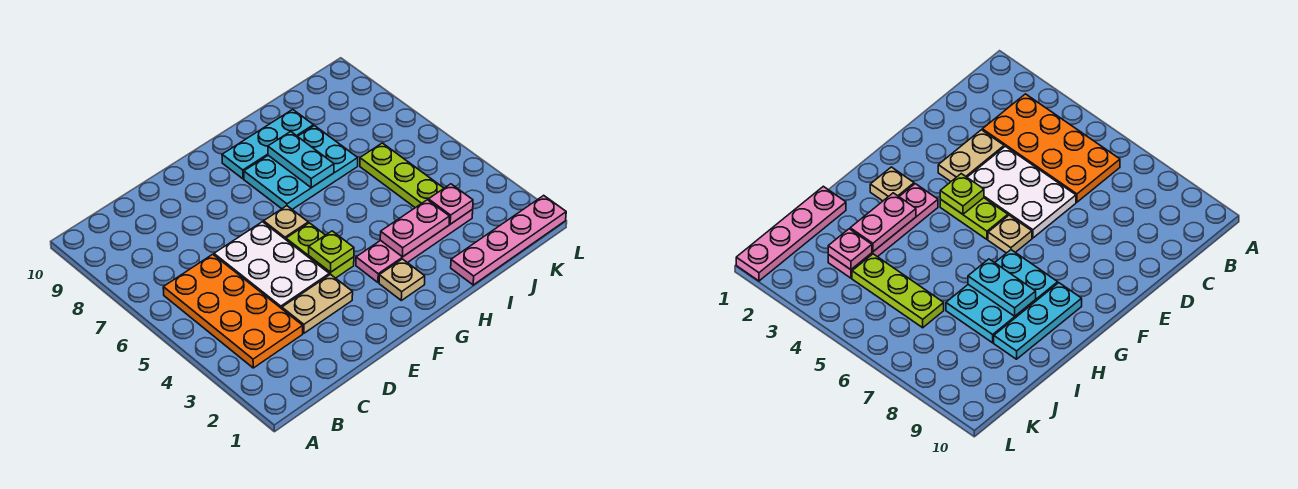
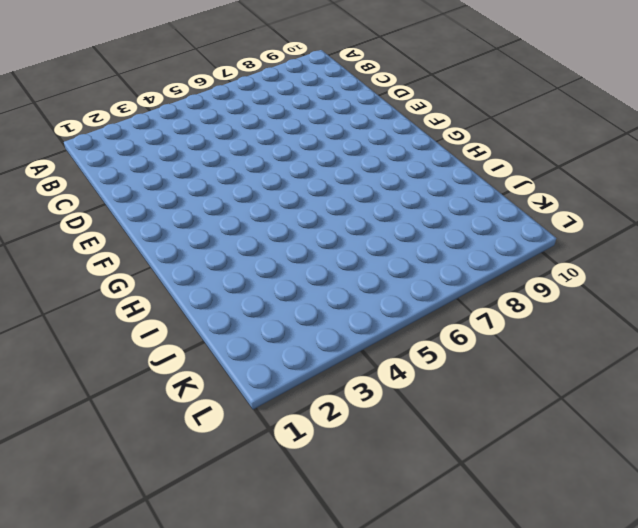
none -> orange plate B3:C6 level 1
none -> tan plate D3:E3 level 1
none -> white plate D4:E6 level 1

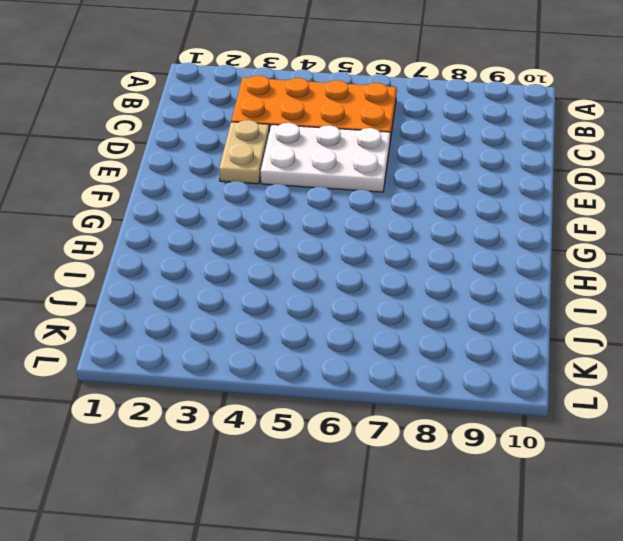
none -> lime plate F4:F5 level 1
none -> tan plate F6 level 1
none -> tan plate G2 level 1

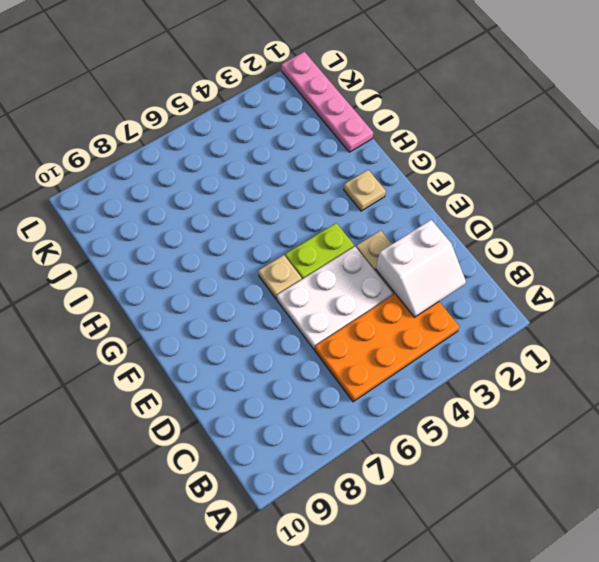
white slope C2:D3 level 2 top D -> none
none -> pink plate G3:J3 level 1
none -> cyan plate G7:I8 level 1
none -> cyan plate G9:I9 level 1

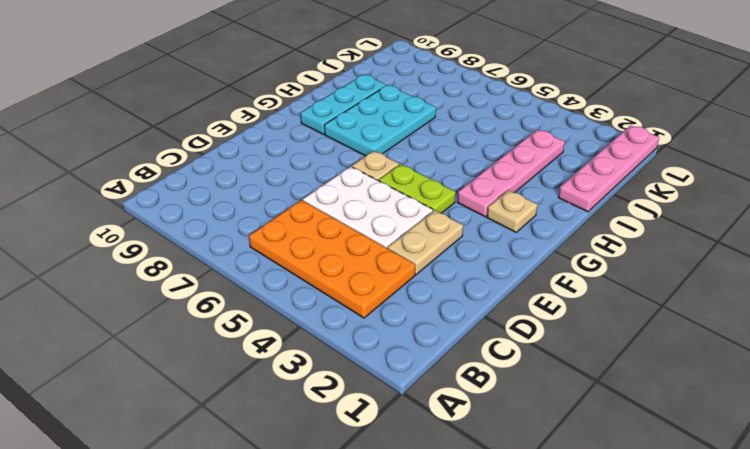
none -> lime plate J4:J6 level 1
none -> lime plate F4 level 2
none -> pink plate H3:I3 level 2

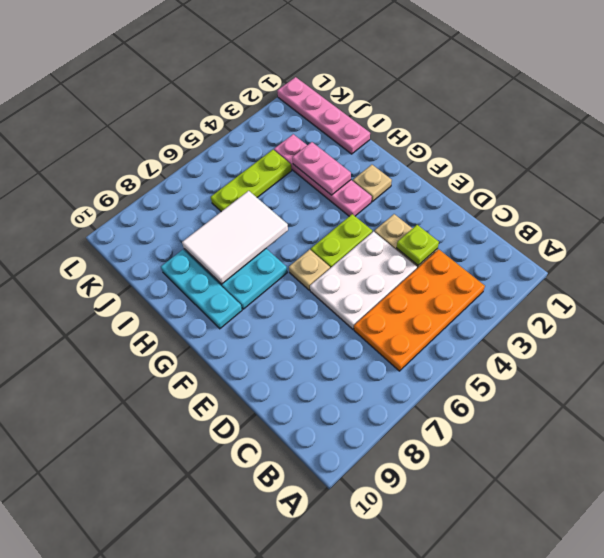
lime plate D3 level 2 -> lime plate F4 level 2
white tile H6:I8 level 2 -> cyan plate H7:H8 level 2
none -> pink plate J3 level 2

